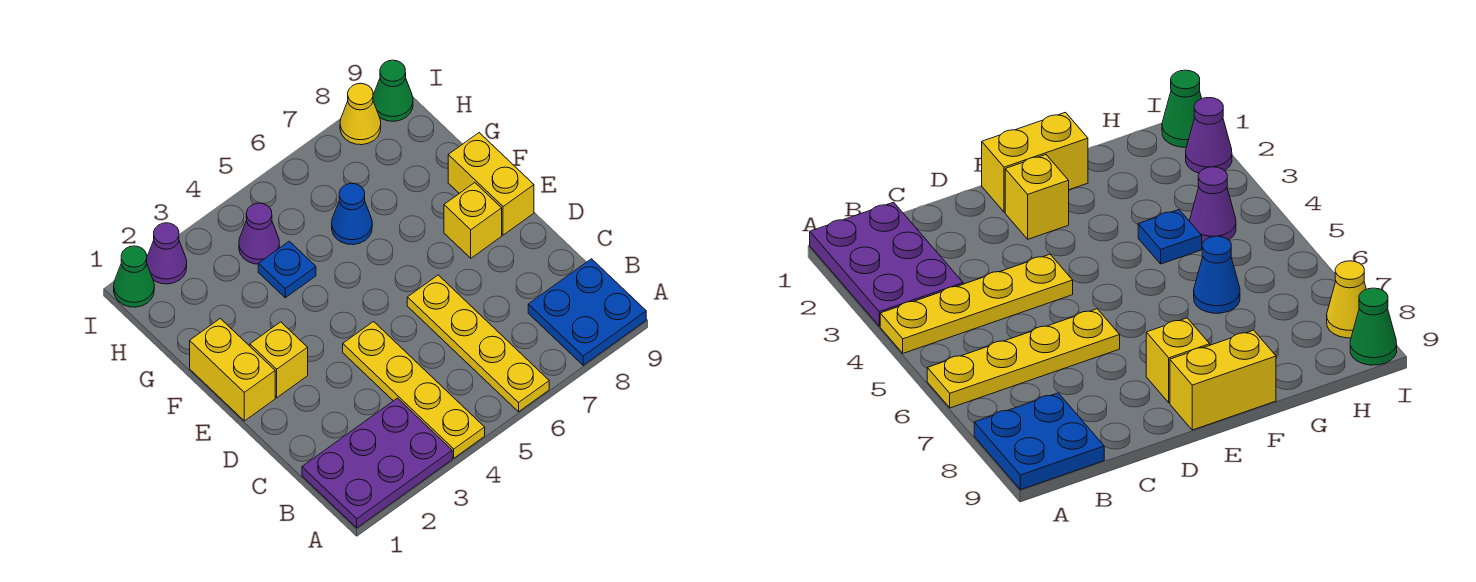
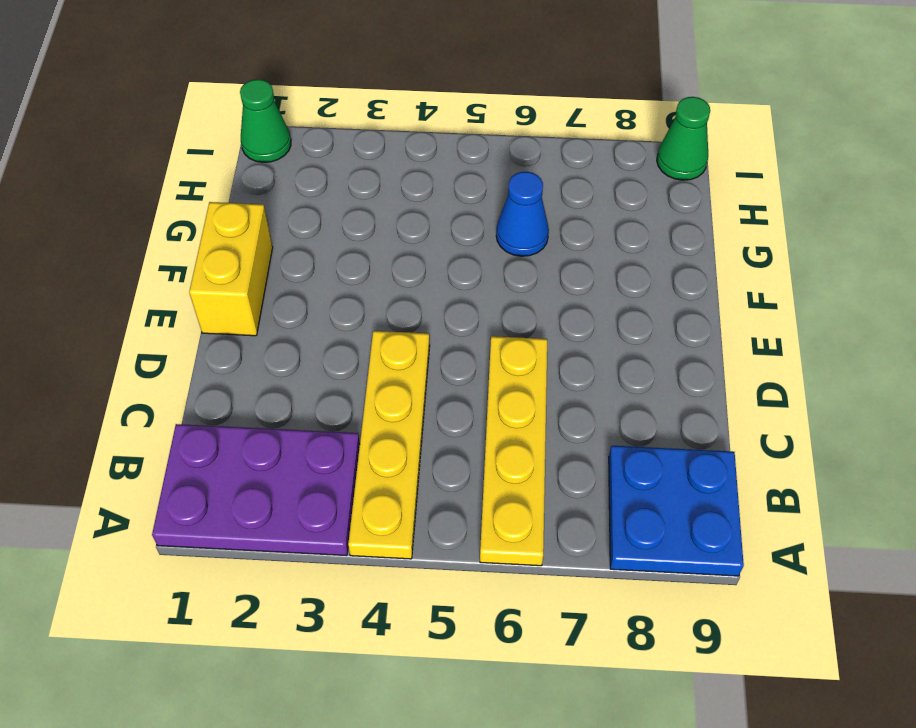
none -> yellow brick E2 level 1
none -> yellow brick E8 level 1
none -> yellow brick E9:F9 level 1

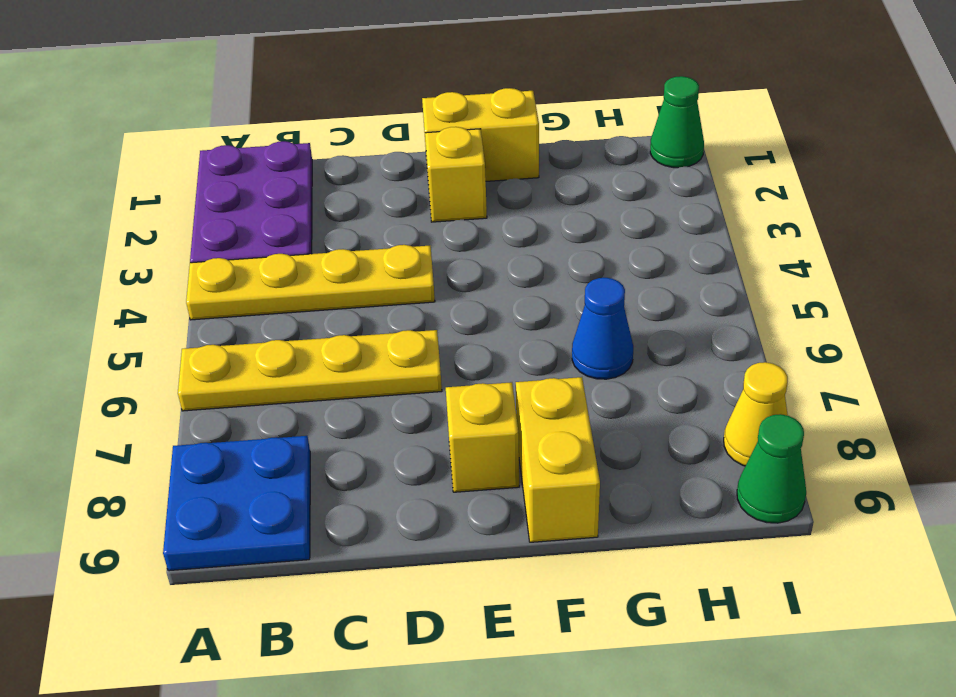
yellow brick F8:F9 level 1 -> yellow brick E9:F9 level 1
none -> blue plate G4 level 1
none -> purple cone H4 level 1
none -> purple cone I2 level 1

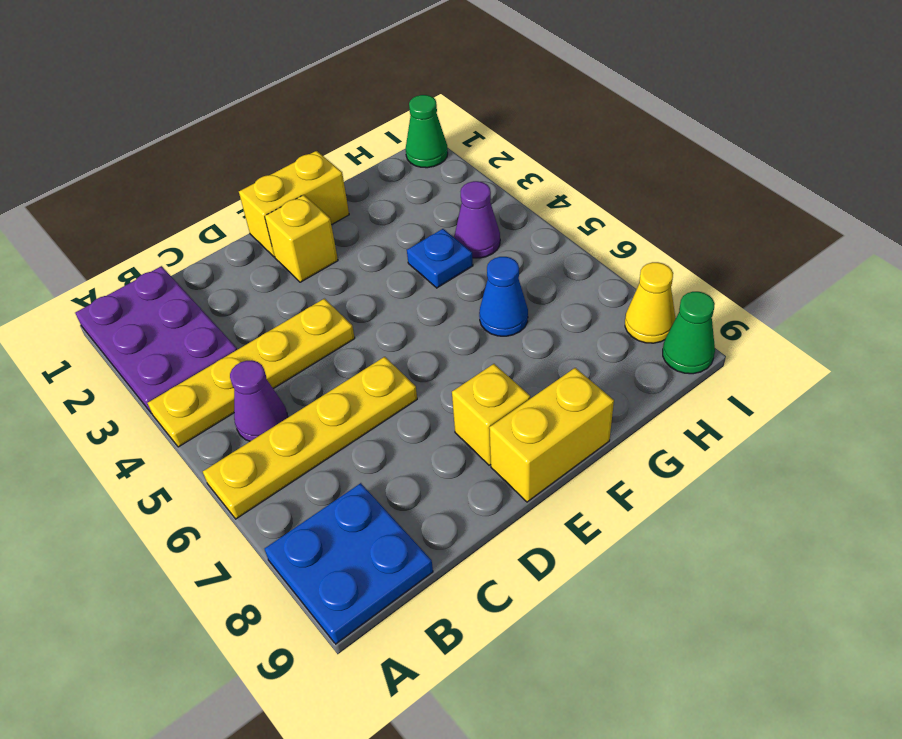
purple cone B5 level 1 -> purple cone I2 level 1

